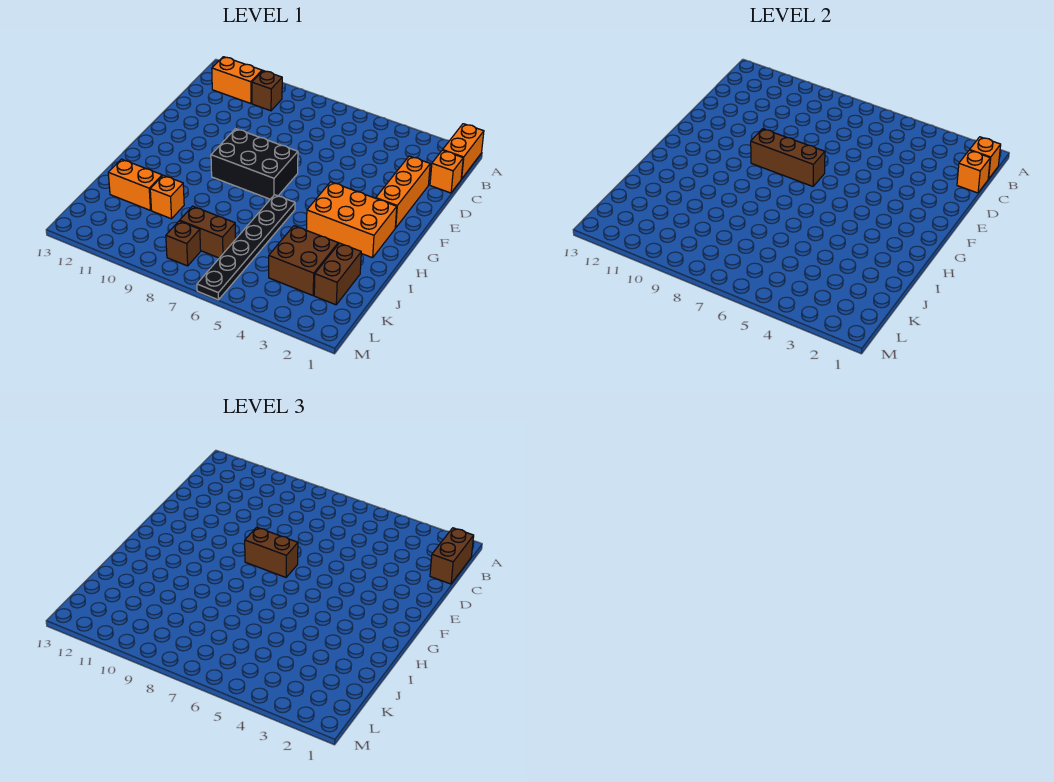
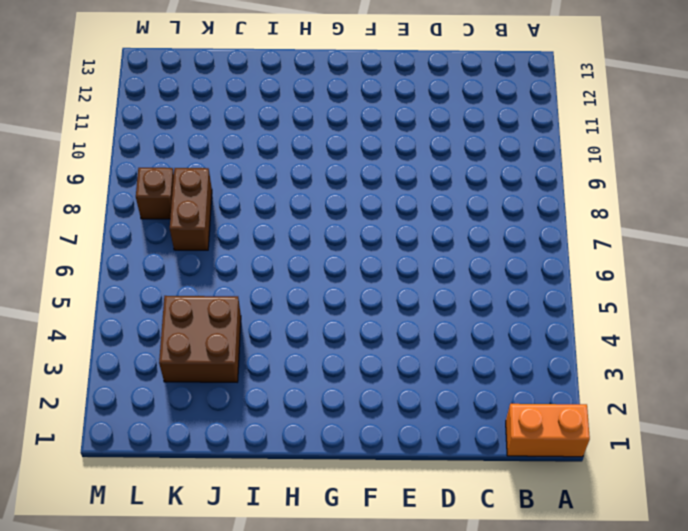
none -> brown brick B10 level 1
none -> orange brick B11:B12 level 1
none -> orange brick C1 level 1

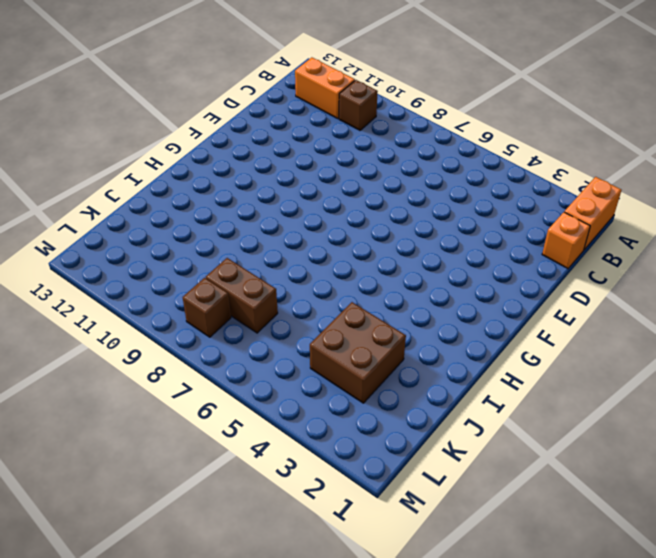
none -> orange brick D2:F2 level 1
none -> black brick F7:G9 level 1
none -> orange brick G2:H4 level 1

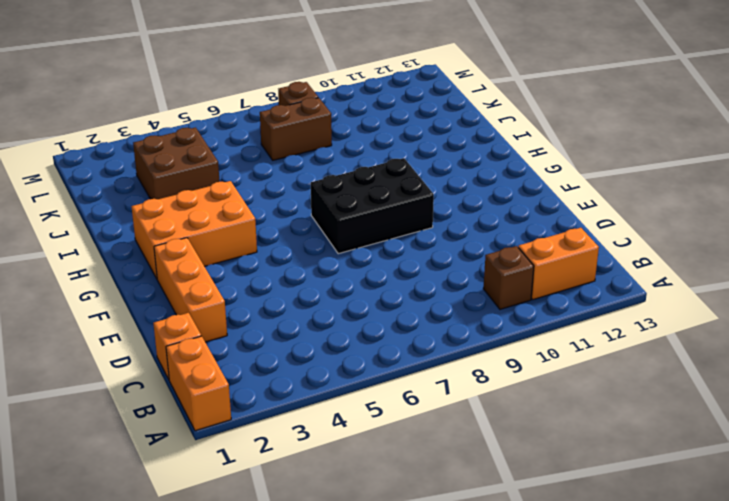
none -> black plate H6:M6 level 1
none -> brown brick J2:K2 level 1
none -> orange brick J10 level 1

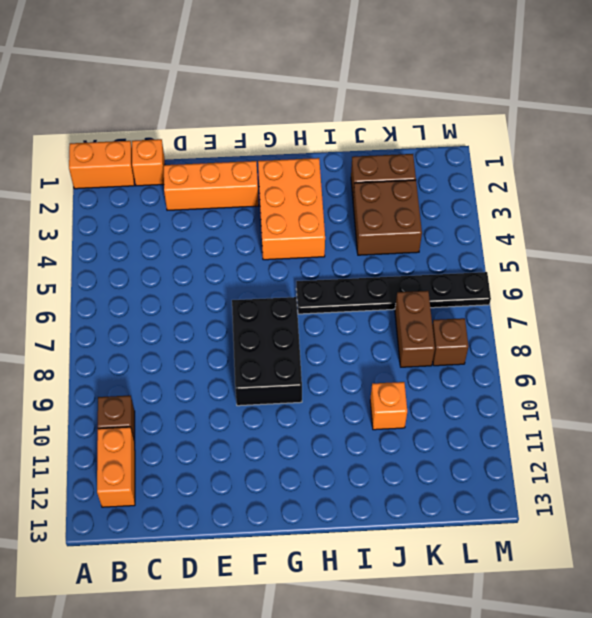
none -> orange brick J11:J12 level 1
none -> orange brick B1 level 2
none -> orange brick C1 level 2

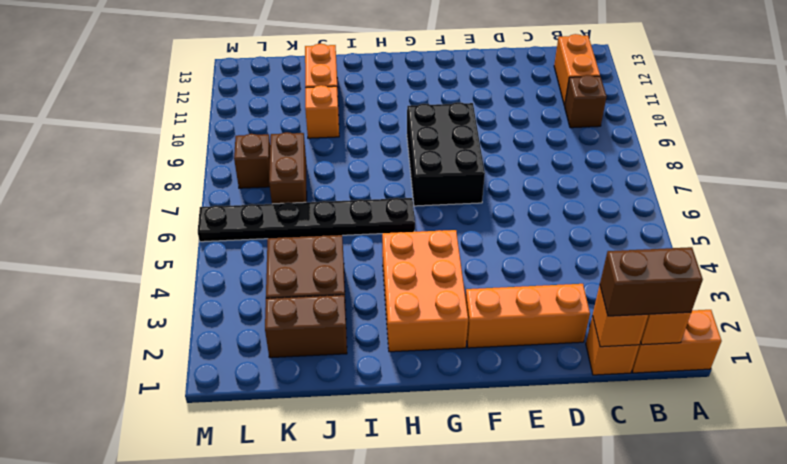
none -> brown brick F7:F9 level 2
none -> brown brick F7:F8 level 3

